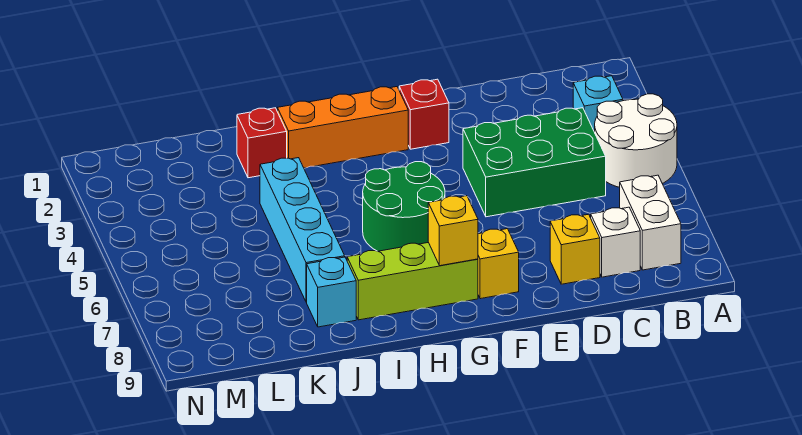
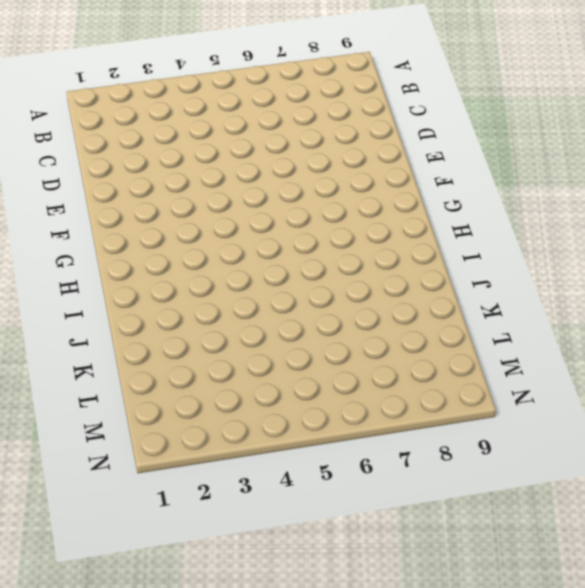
none -> white round brick A4:B5 level 1
none -> cyan brick B3 level 1
none -> white brick B7:B8 level 1

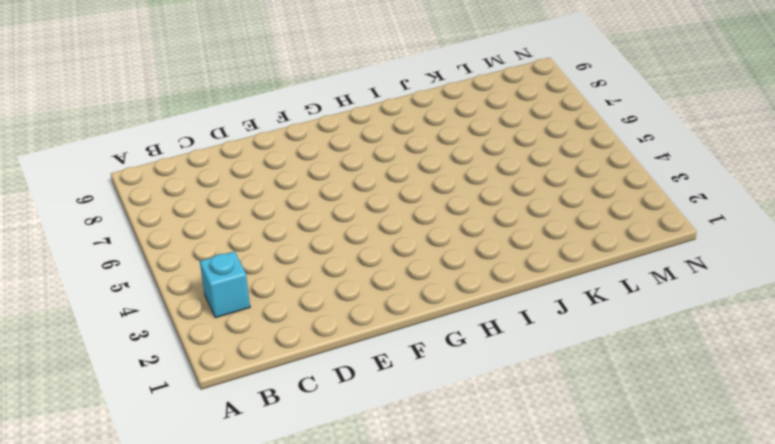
none -> white round brick A4:B5 level 1
none -> white brick B7:B8 level 1
none -> green brick C4:E5 level 1

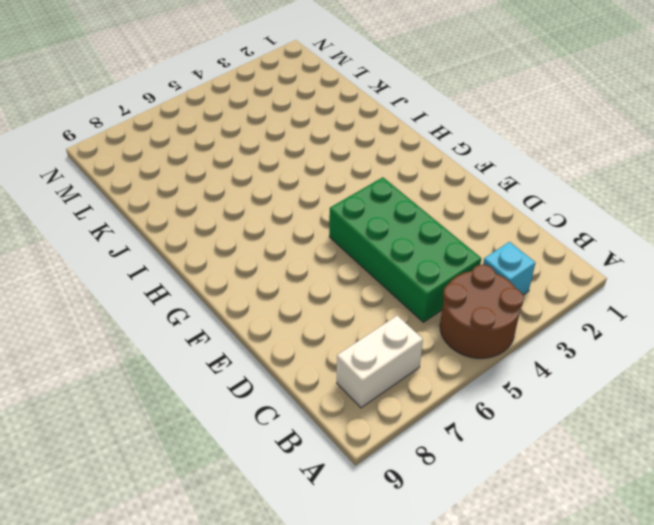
brown round brick A4:B5 level 1 -> white round brick A4:B5 level 1
green brick C4:F5 level 1 -> green brick C4:E5 level 1
none -> white brick C8 level 1
none -> yellow brick D8 level 1
none -> red brick F2 level 1

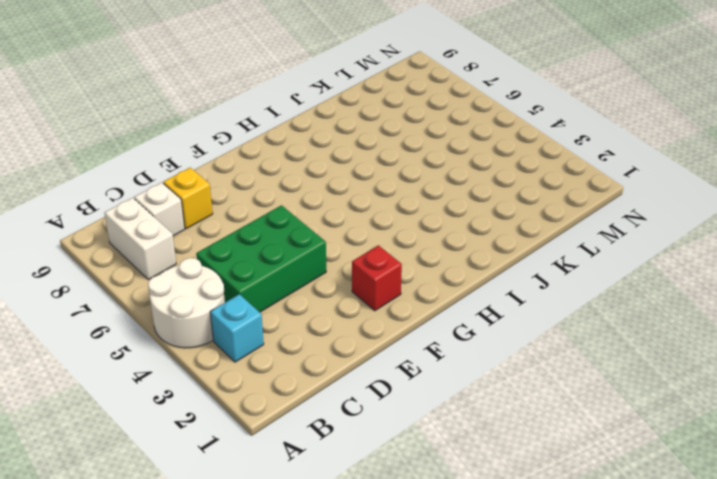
none -> yellow brick F8 level 1
none -> orange brick G2:I2 level 1
none -> green round brick G5:H6 level 1

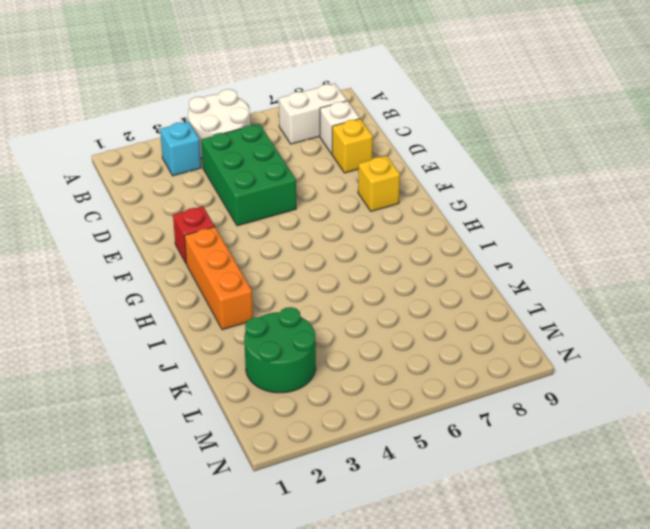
green round brick K2:L3 level 1 -> green round brick G5:H6 level 1
none -> lime brick G8:I8 level 1
none -> red brick J2 level 1
none -> cyan brick J4:J7 level 1

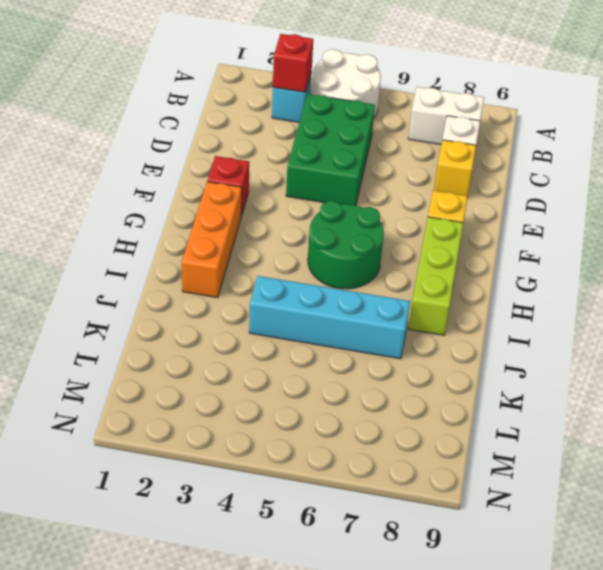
red brick B3 level 2 -> red brick J2 level 1
none -> cyan brick J8 level 1
none -> yellow brick G8 level 2

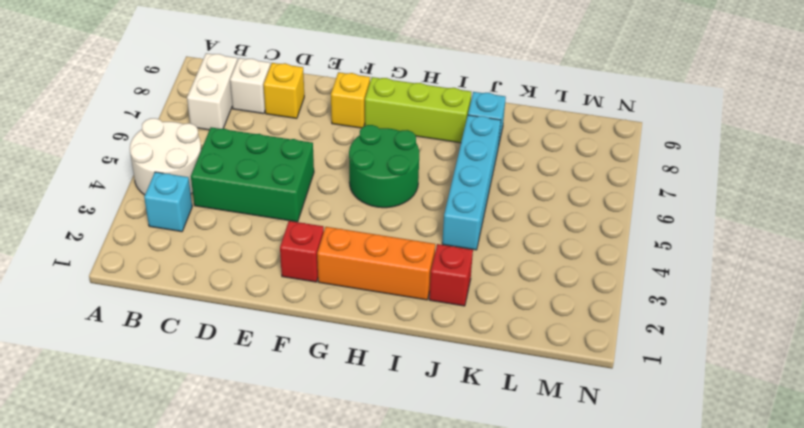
none -> yellow brick G8 level 2

